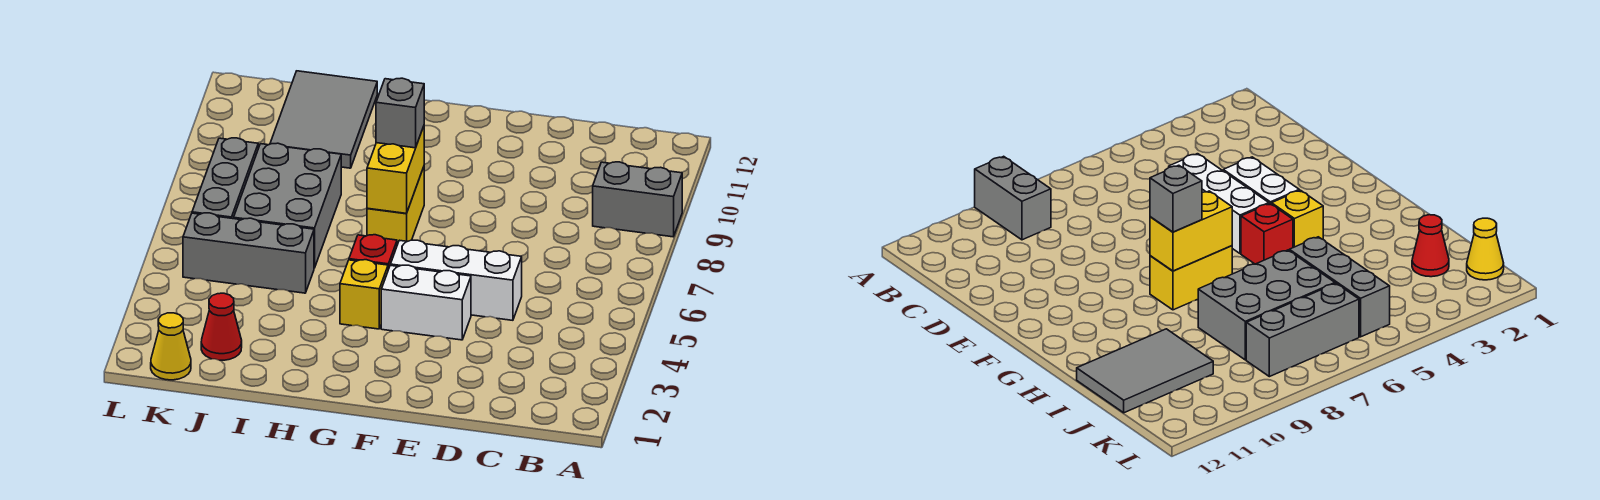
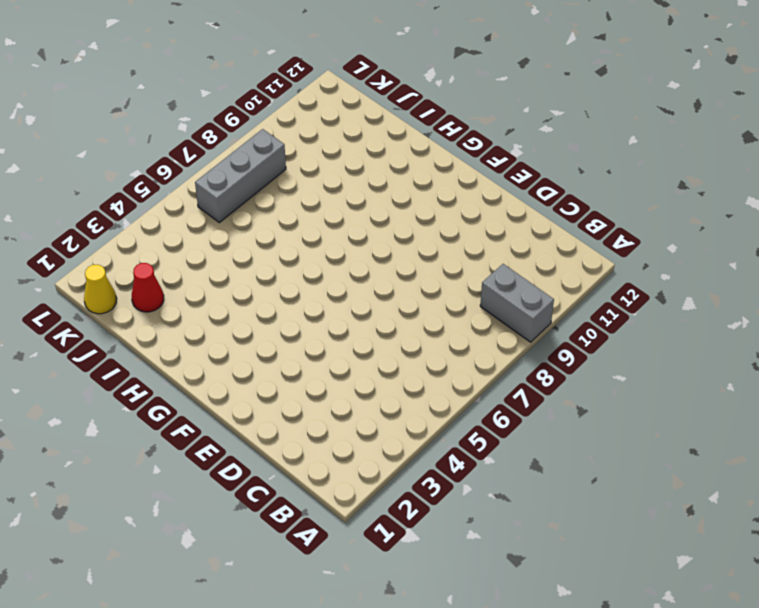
none -> white brick D5:F5 level 1
none -> white brick E4:F4 level 1
none -> yellow brick G4 level 1

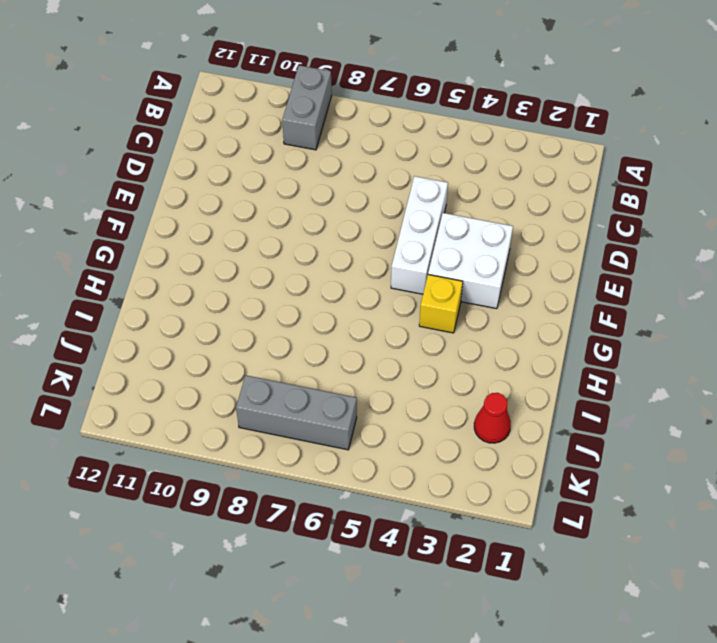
white brick E3:F4 level 1 -> white brick E4:F4 level 1
none -> red brick G5 level 1
none -> yellow brick G7:G8 level 1
none -> grey brick I5:K5 level 1

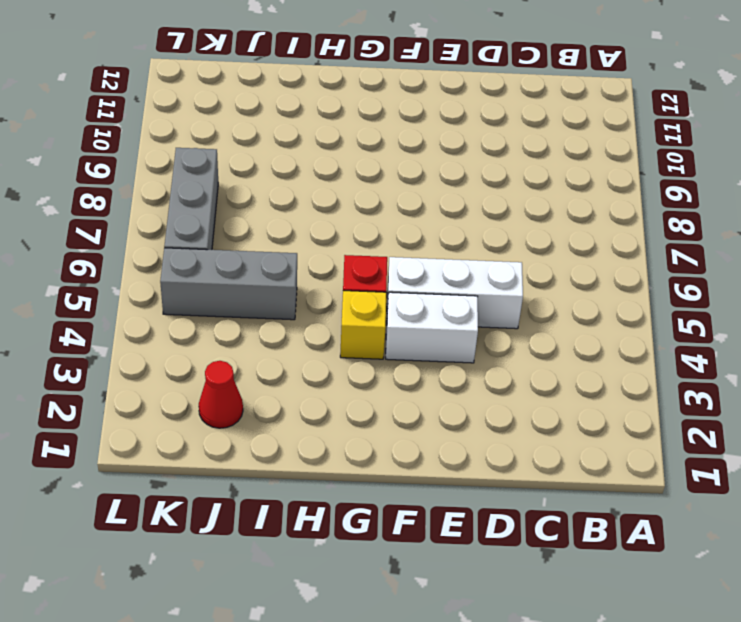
none -> grey brick A9:B9 level 1
none -> yellow brick G7:G8 level 1
none -> grey brick I6:J8 level 1

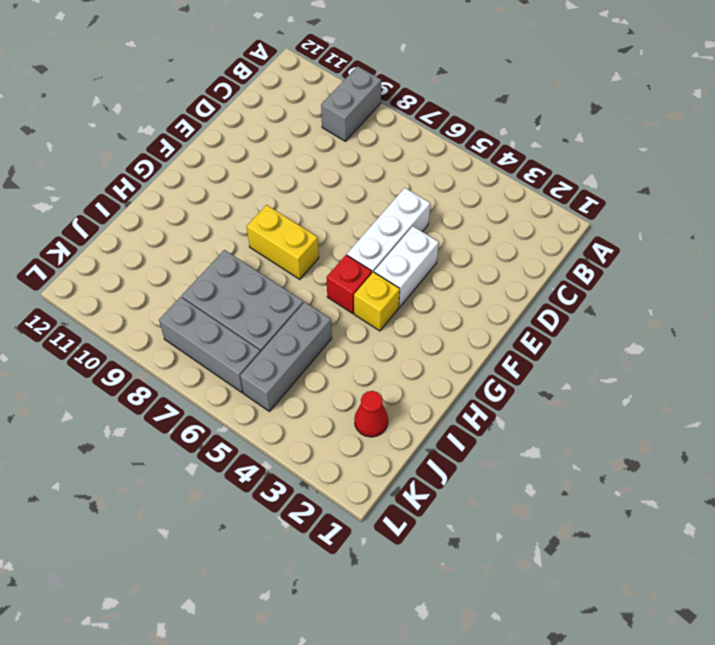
none -> grey tile I10:J12 level 1
none -> yellow cone K1 level 1
none -> yellow brick G7:G8 level 2

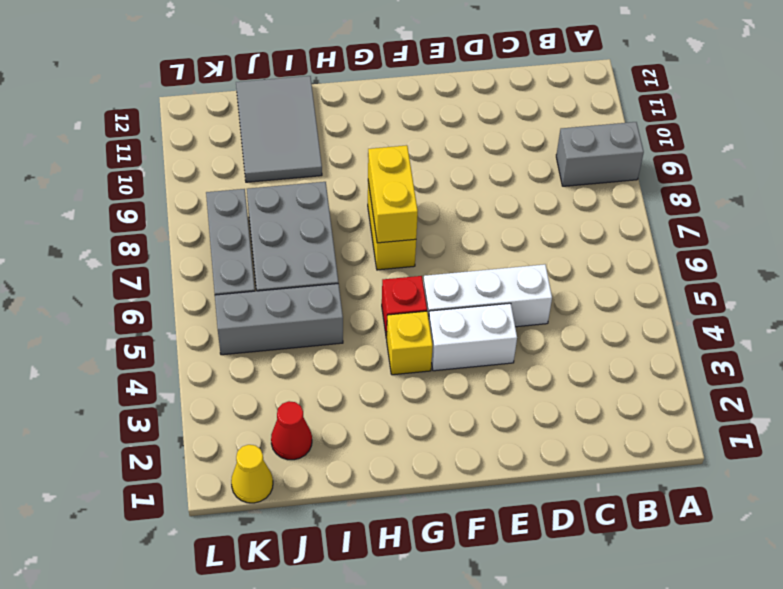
none -> grey brick G8 level 3

